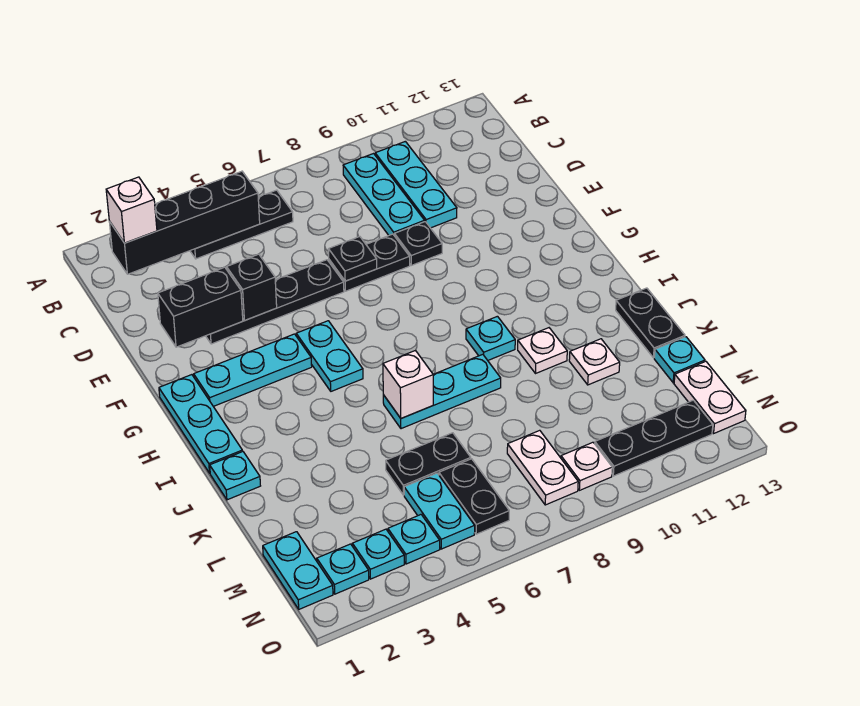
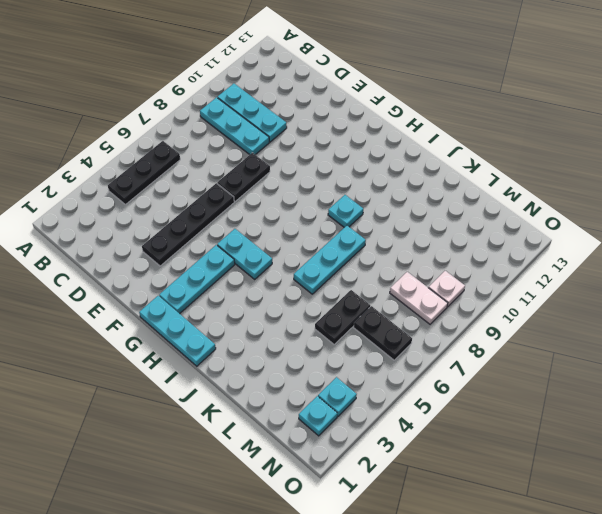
none -> black plate E9 level 1
none -> cyan plate J1 level 1
none -> white plate J10 level 1
none -> black plate J13:K13 level 1

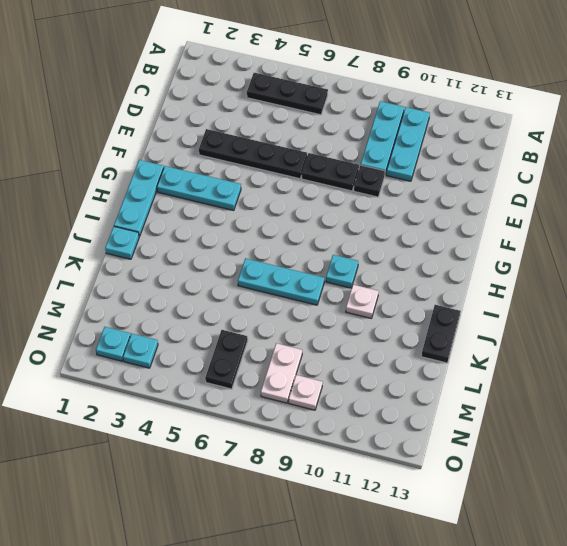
none -> cyan plate G5:H5 level 1
none -> white plate K11 level 1
none -> black plate L5:L6 level 1
none -> cyan plate L13 level 1

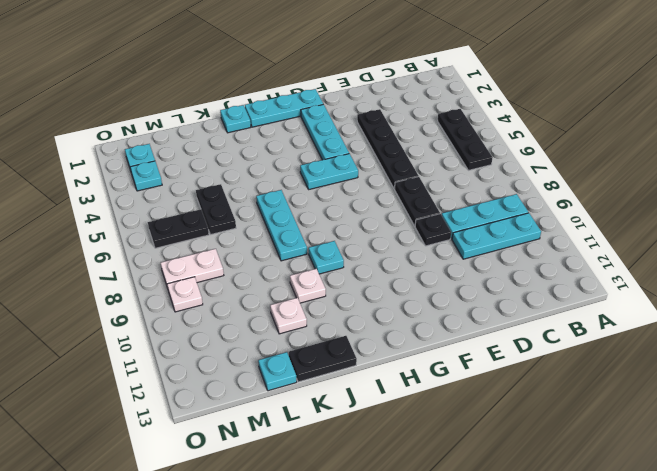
none -> cyan plate M1:N1 level 1
none -> cyan plate M5:N5 level 1
none -> white plate M13:N13 level 1
none -> cyan plate N4 level 1

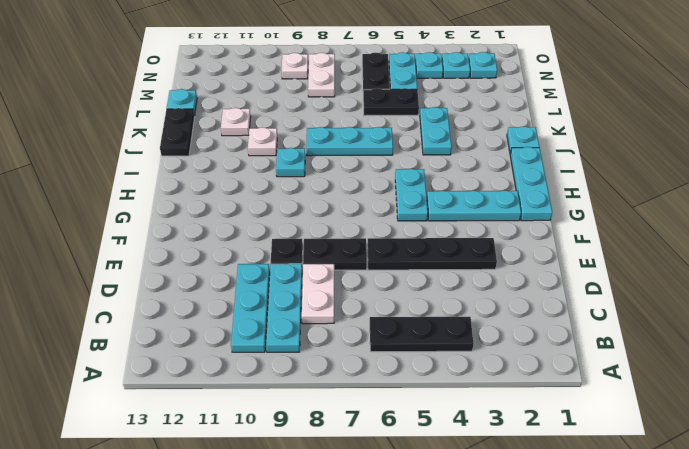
white plate C8:D8 level 1 -> white plate M13:N13 level 1
cyan plate J4:K4 level 1 -> cyan plate M1:N1 level 1
none -> black plate N10:N12 level 1
none -> black brick B2:B5 level 2
none -> black brick E2:E3 level 2
none -> black brick E4 level 2

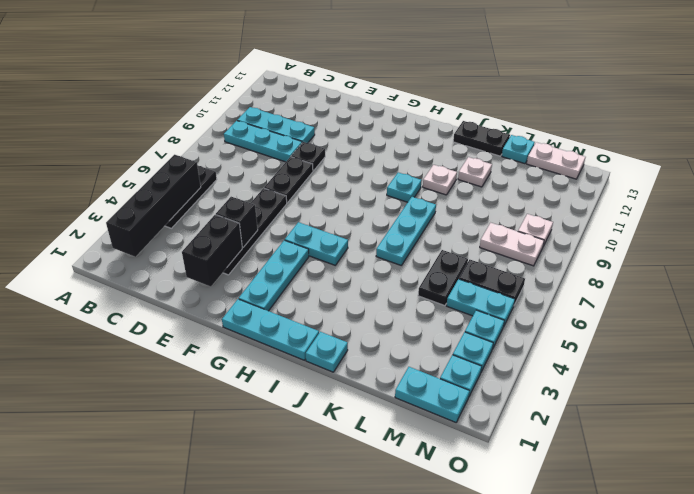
none -> black plate N10:N12 level 1
none -> black plate E7 level 2
none -> white brick J6 level 2
none -> white brick B2 level 3

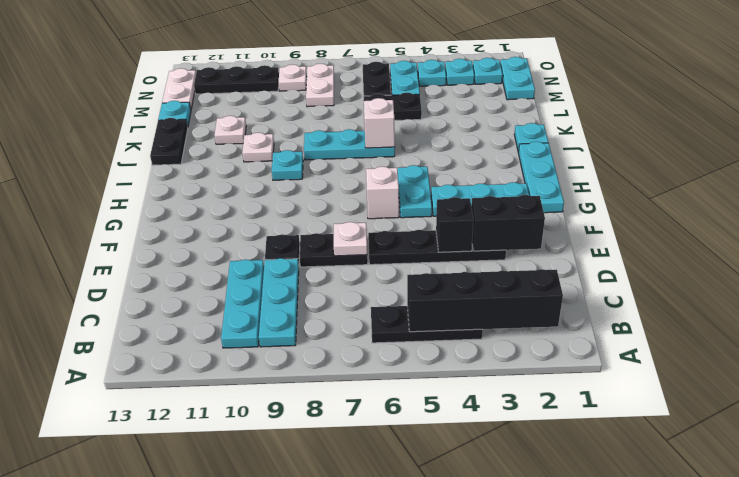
white plate E7 level 2 -> black plate E7 level 2
white brick G6 level 1 -> white brick B2 level 3

